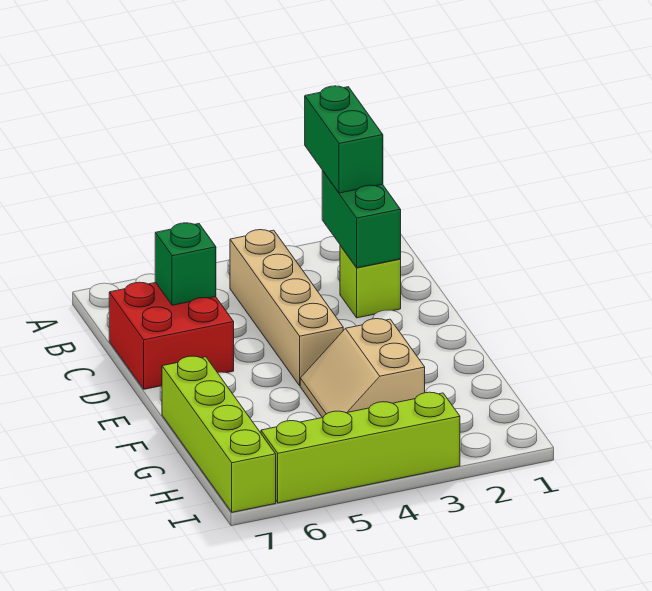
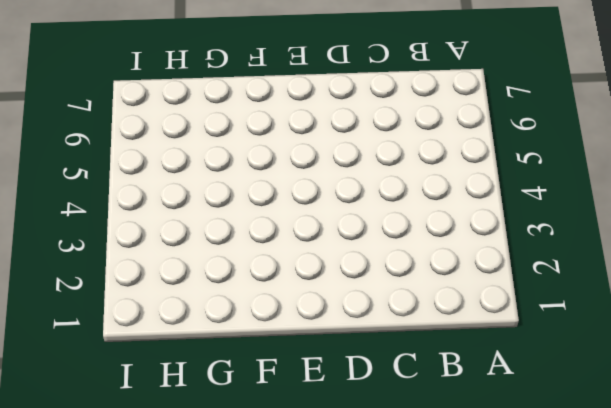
none -> tan brick B4:E4 level 1
none -> lime brick C2 level 1

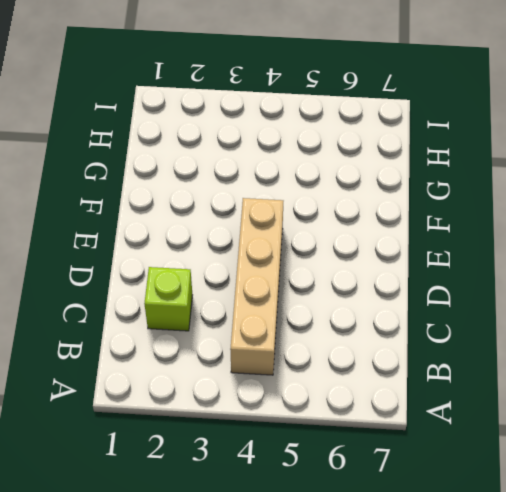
none -> red brick C6:D7 level 1
none -> tan slope F3:G4 level 1 top 3

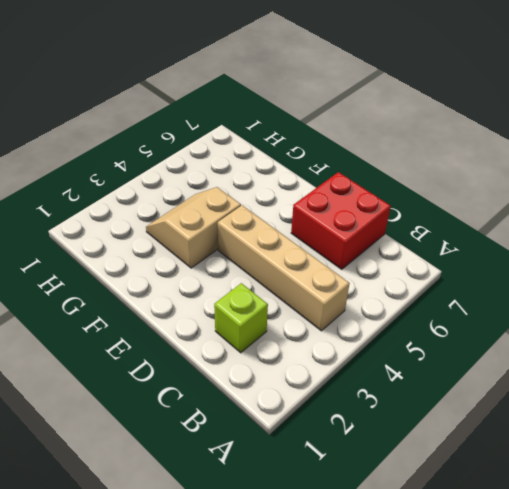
tan slope F3:G4 level 1 top F -> tan slope F3:G4 level 1 top 3
none -> lime brick F7:I7 level 1
none -> lime brick I3:I6 level 1

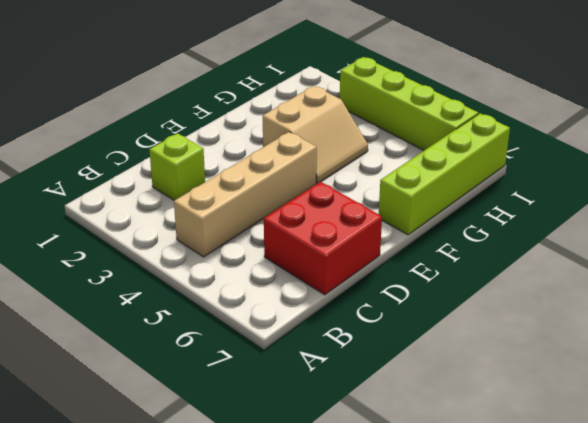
none -> green brick B2:C2 level 2
none -> green brick C6 level 2

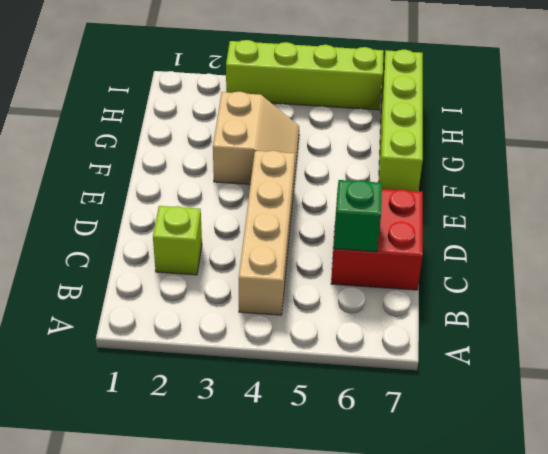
none -> green brick B2:C2 level 2
none -> green brick A2:B2 level 3

